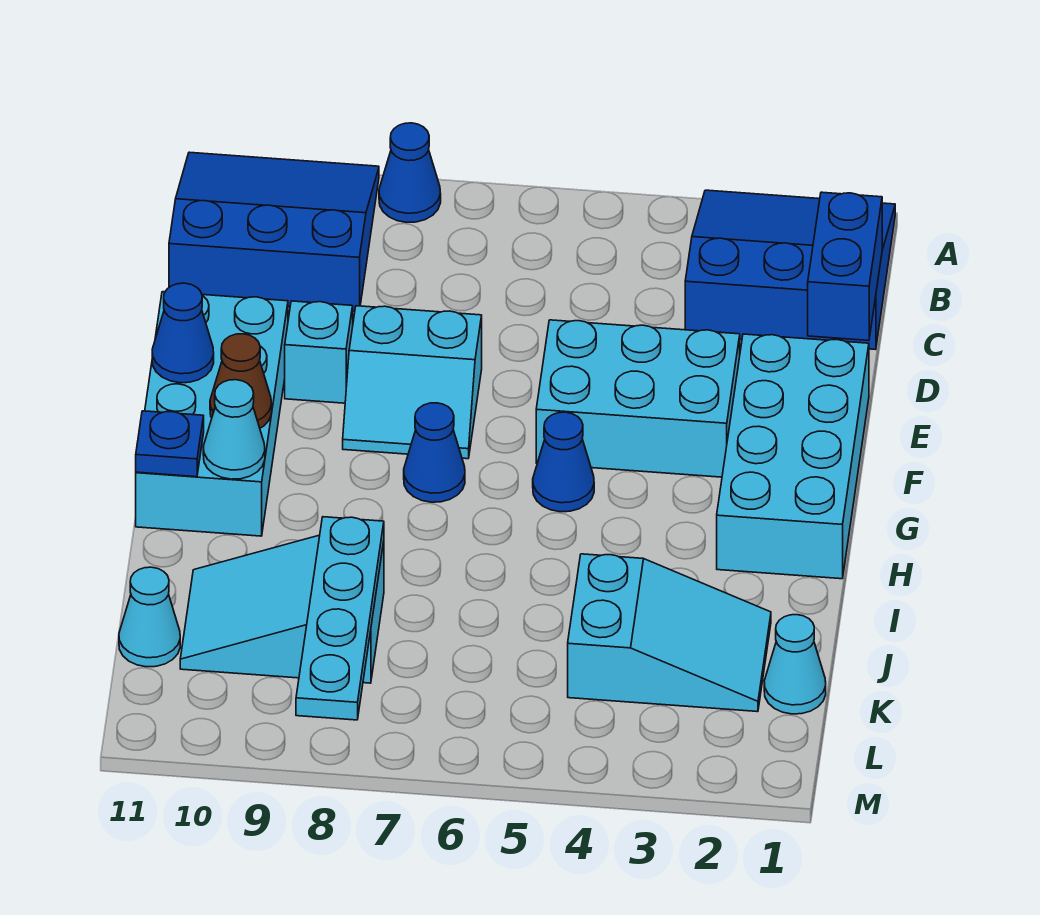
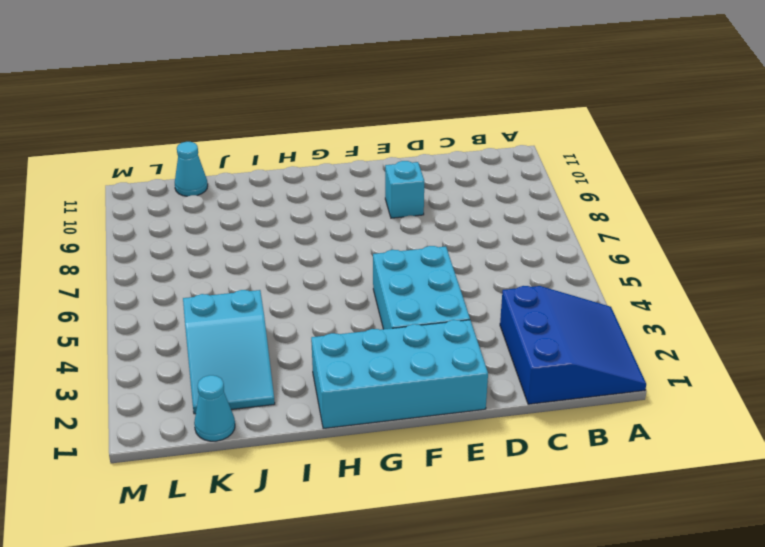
none -> blue cone A8 level 1
none -> blue slope A9:C11 level 1 top C
none -> cyan slope E7:F8 level 1 top E

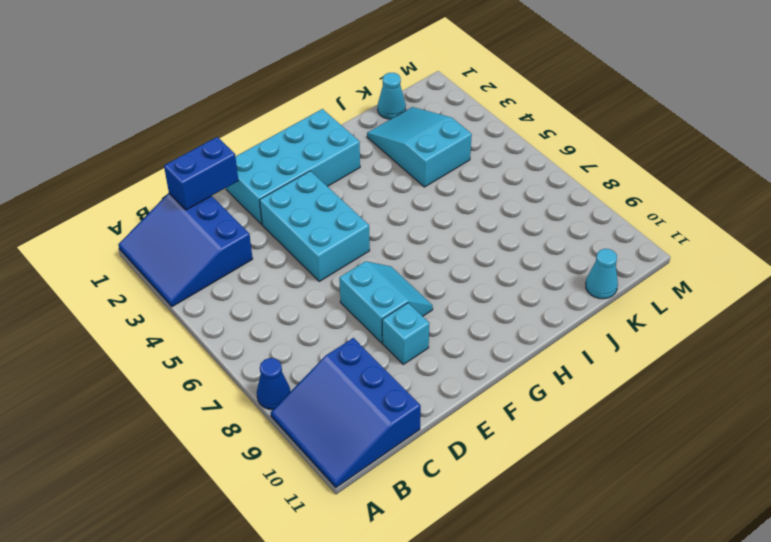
none -> cyan brick E10:H11 level 1
none -> blue cone G5 level 1
none -> blue cone G7 level 1

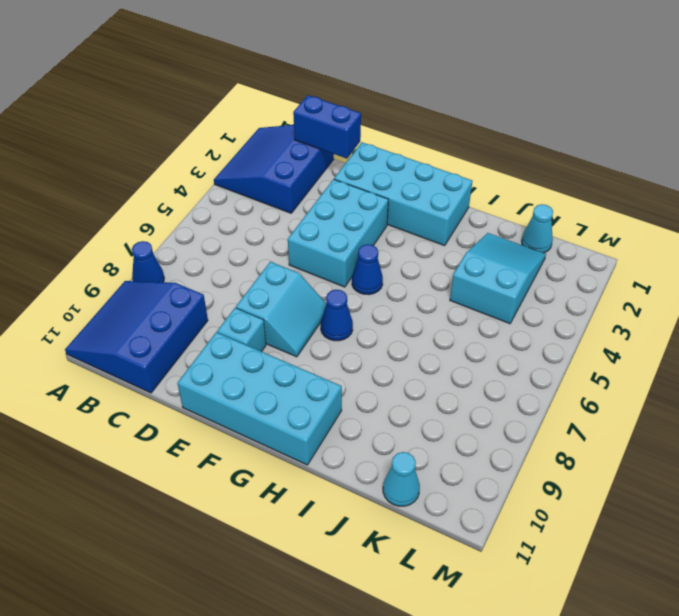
none -> cyan slope J8:K10 level 1 top 8
none -> blue cone F11 level 2
none -> brown cone G10 level 2

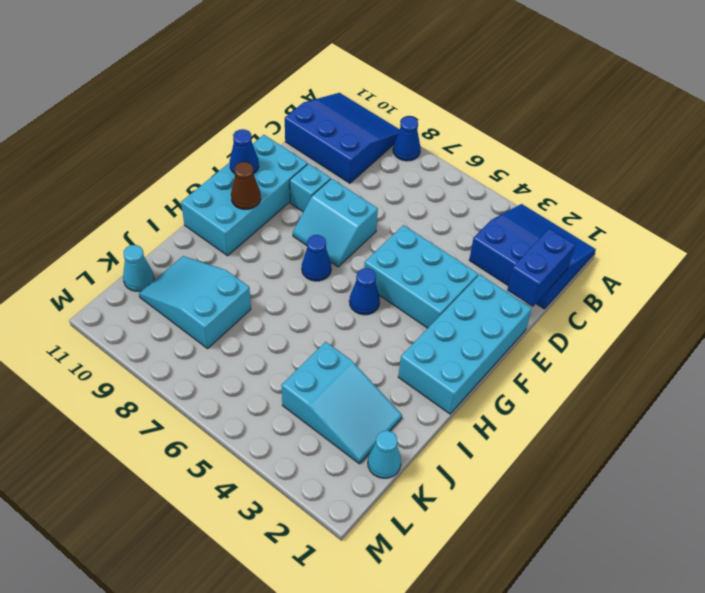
none -> cyan cone H10 level 2
none -> blue plate H11 level 2
none -> cyan plate J8:M8 level 2

